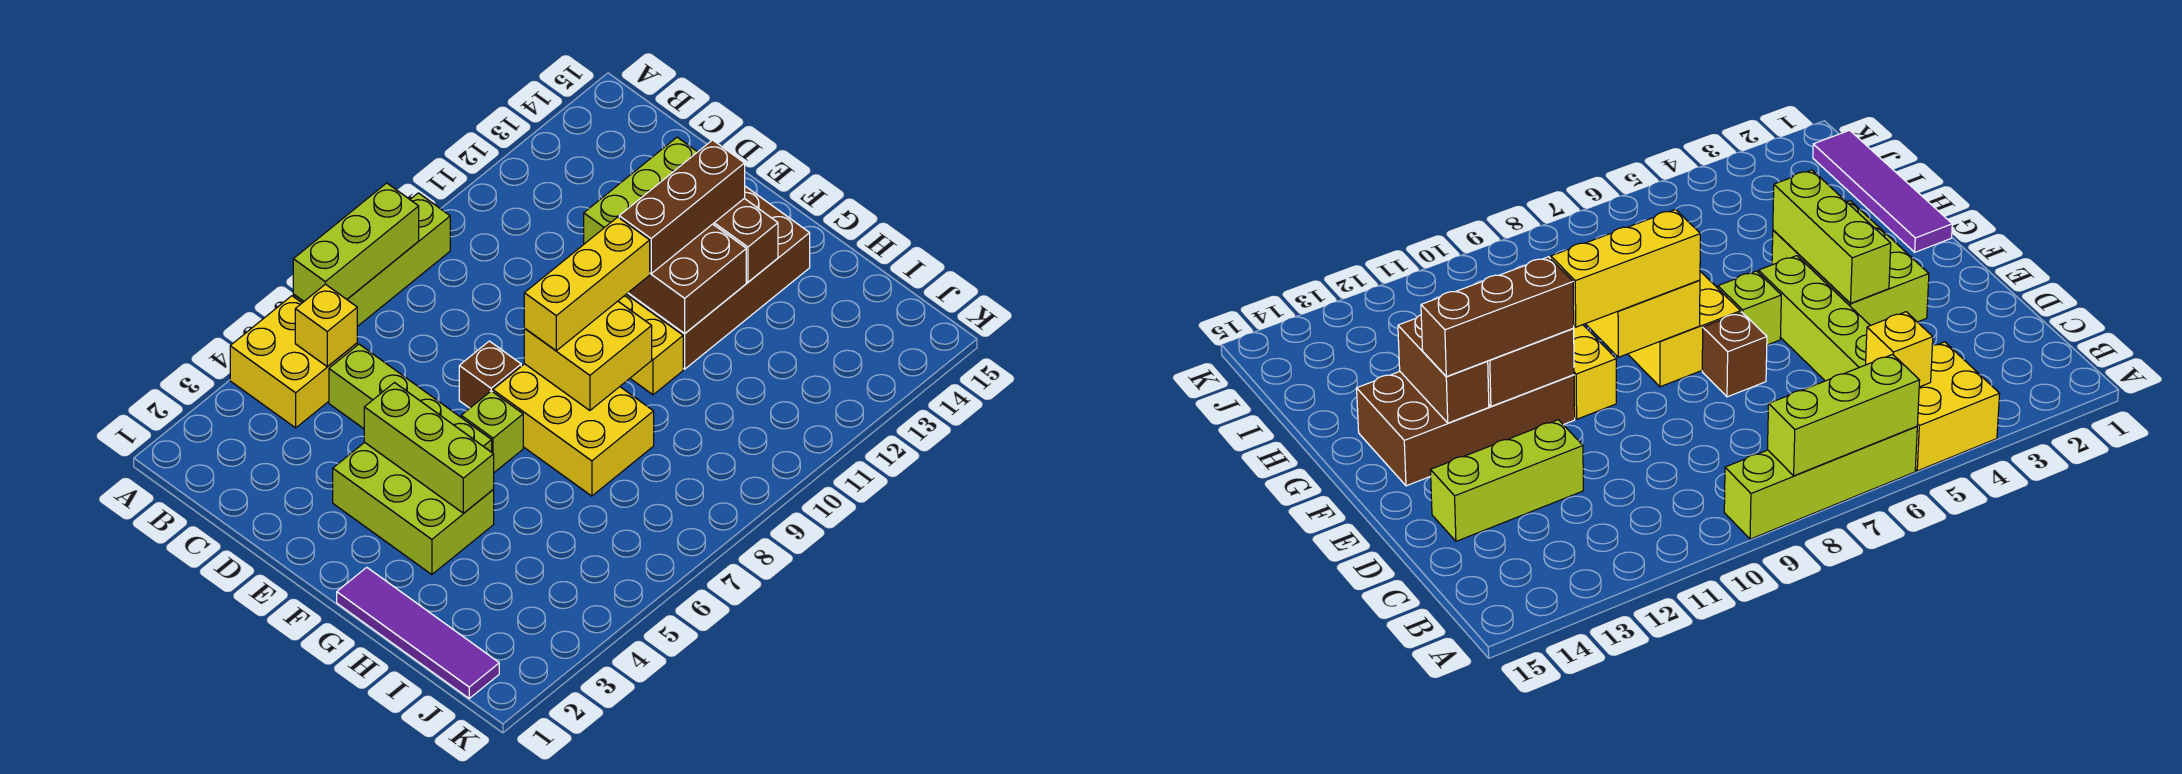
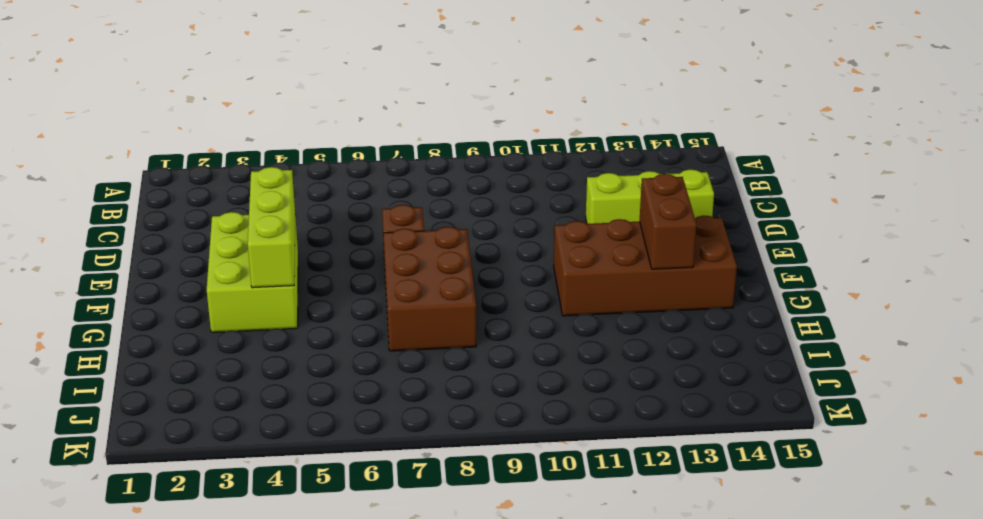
brown brick F7:H8 level 1 -> yellow brick F7:H8 level 1
none -> yellow brick A4:B5 level 1
none -> lime brick A6:A9 level 1
none -> lime brick C5:F5 level 1

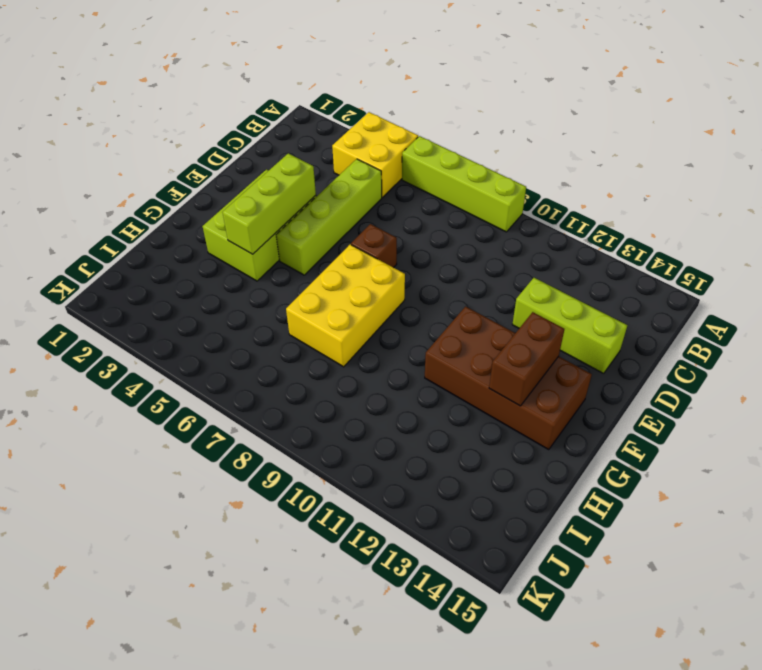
none -> lime brick F6 level 1
none -> yellow brick F10:G10 level 1
none -> purple tile G1:J1 level 1

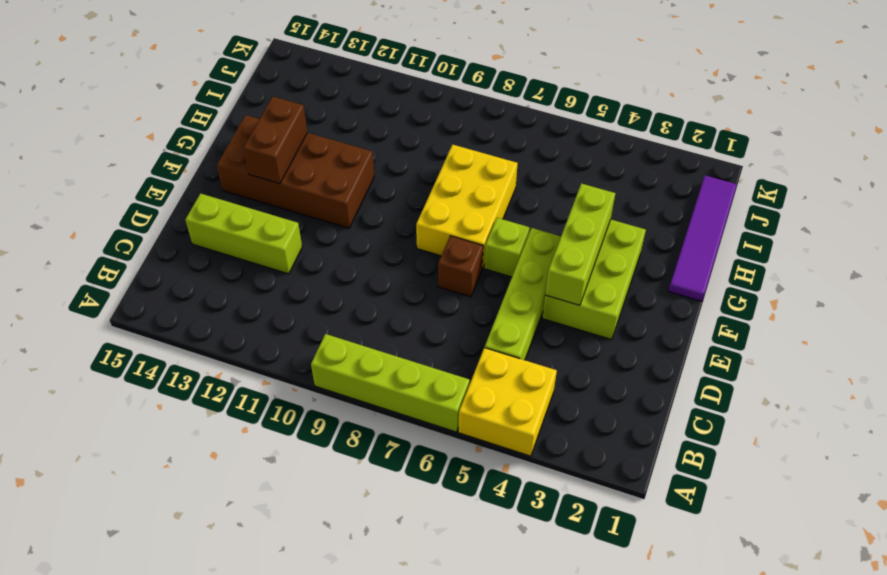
none -> yellow brick F10:G10 level 1
none -> lime brick A6:A8 level 2
none -> yellow brick B5 level 2

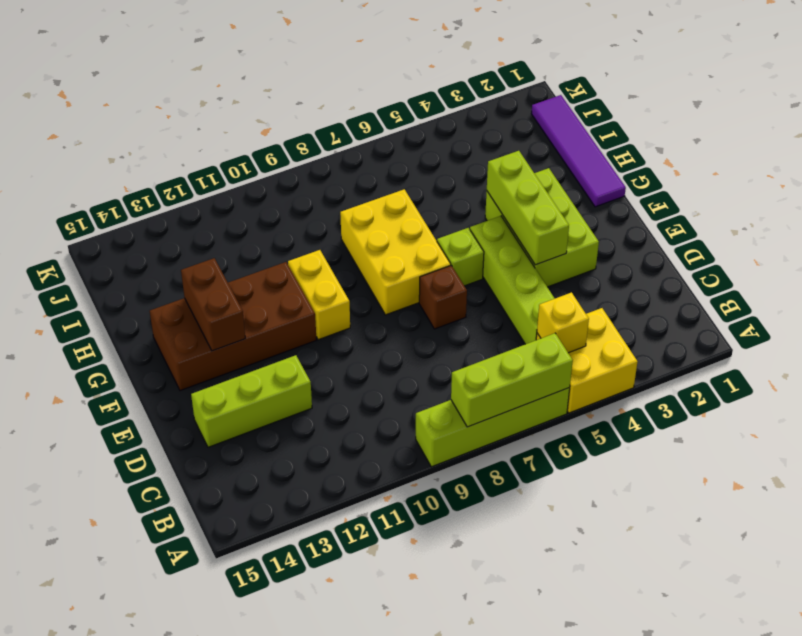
none -> yellow brick F8:G9 level 2
none -> brown brick F11:G12 level 2
none -> yellow brick F8:F10 level 3

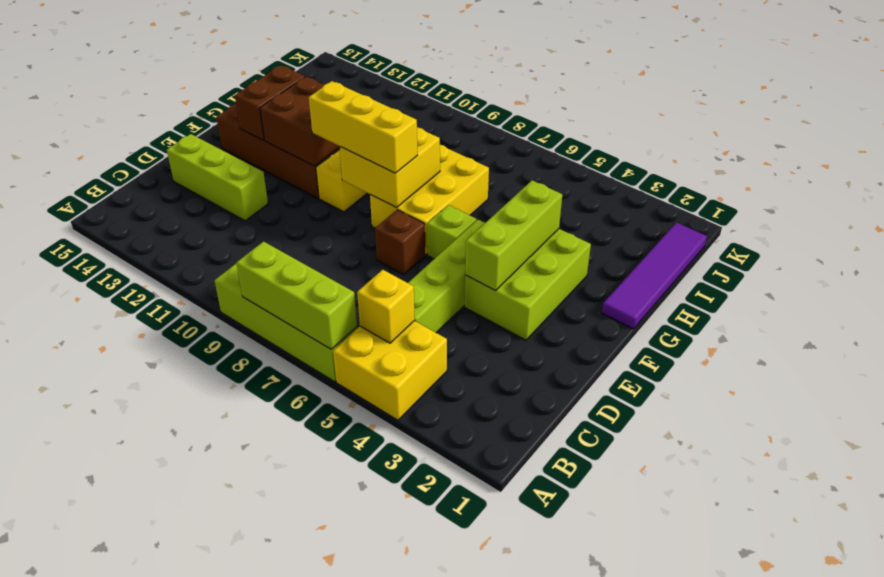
none -> brown brick F11:F13 level 3

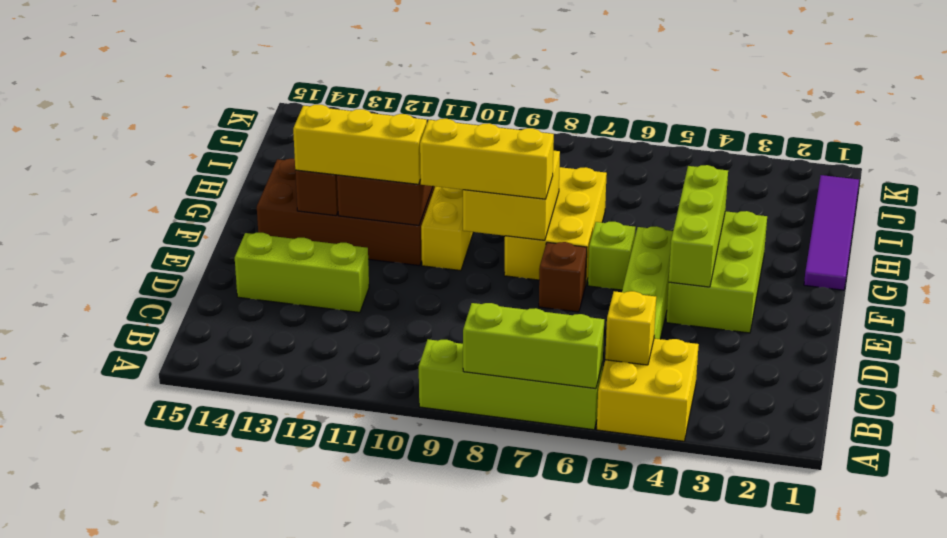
yellow brick F11:F13 level 3 -> brown brick F11:F13 level 3

